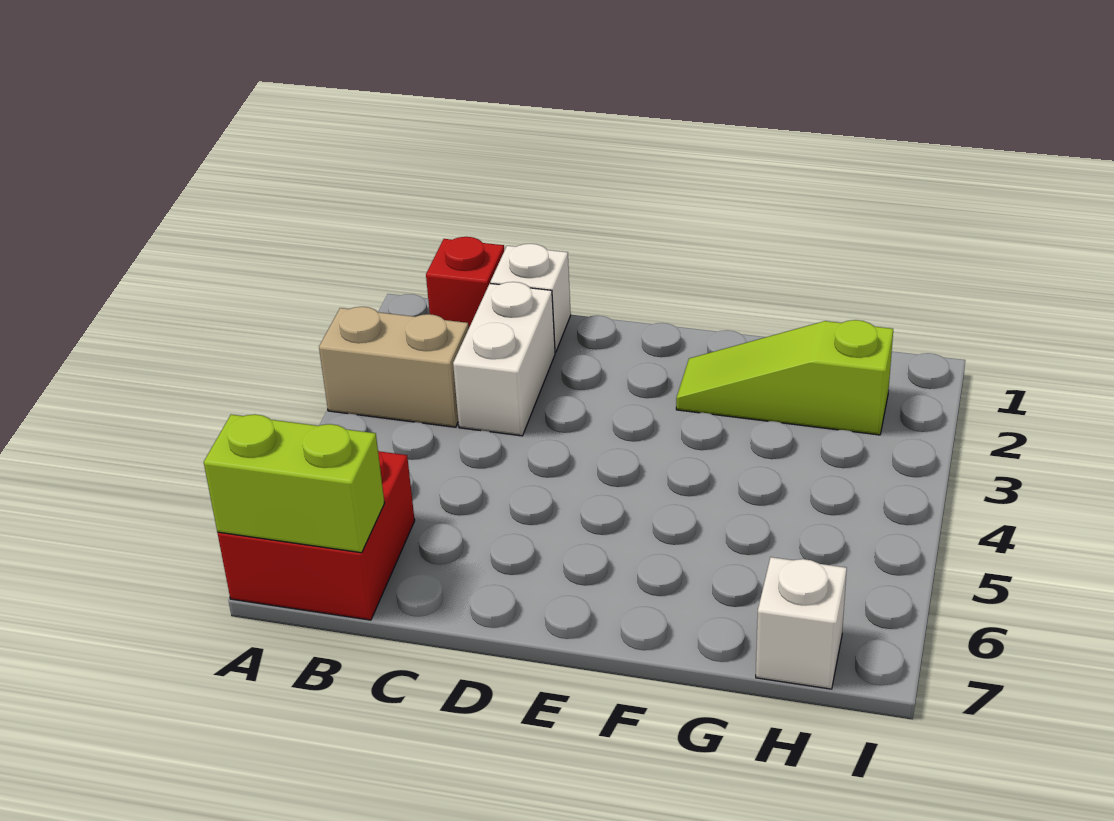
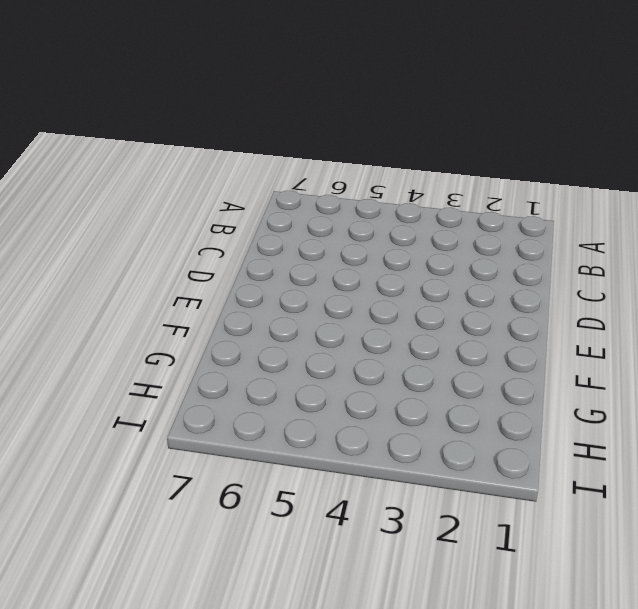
none -> tan brick A3:B3 level 1
none -> red brick A6:B7 level 1

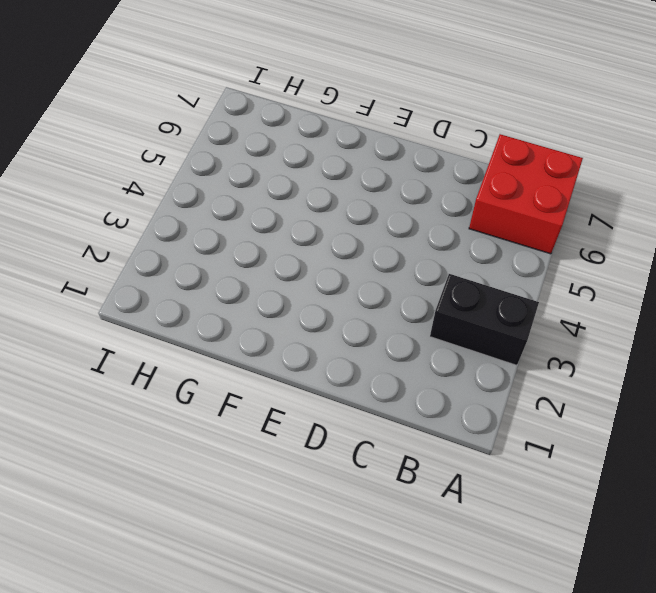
black brick A3:B3 level 1 -> tan brick A3:B3 level 1
none -> red brick B1 level 1
none -> white brick C1 level 1

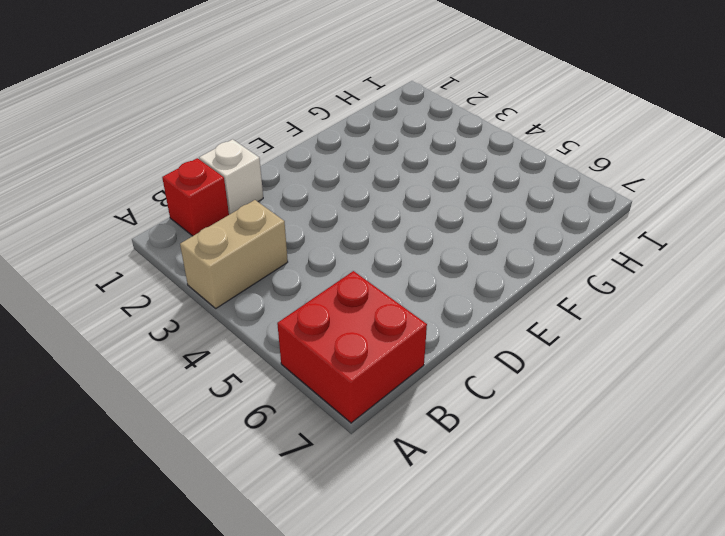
none -> white brick C2:C3 level 1
none -> lime slope F2:H2 level 1 top H

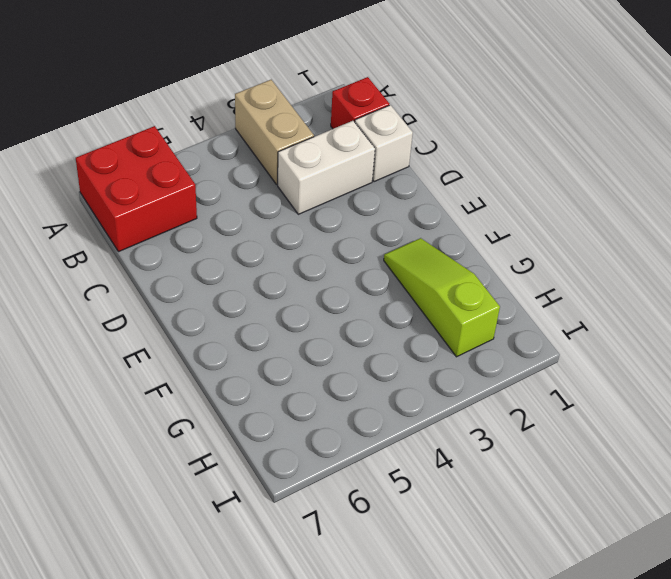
none -> white brick H7 level 1
none -> lime brick A7:B7 level 2

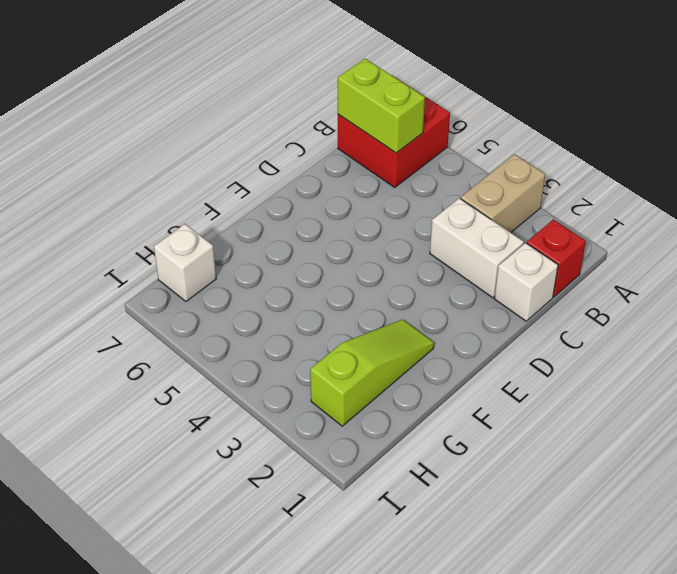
lime brick B6:B7 level 2 -> lime brick A7:B7 level 2

